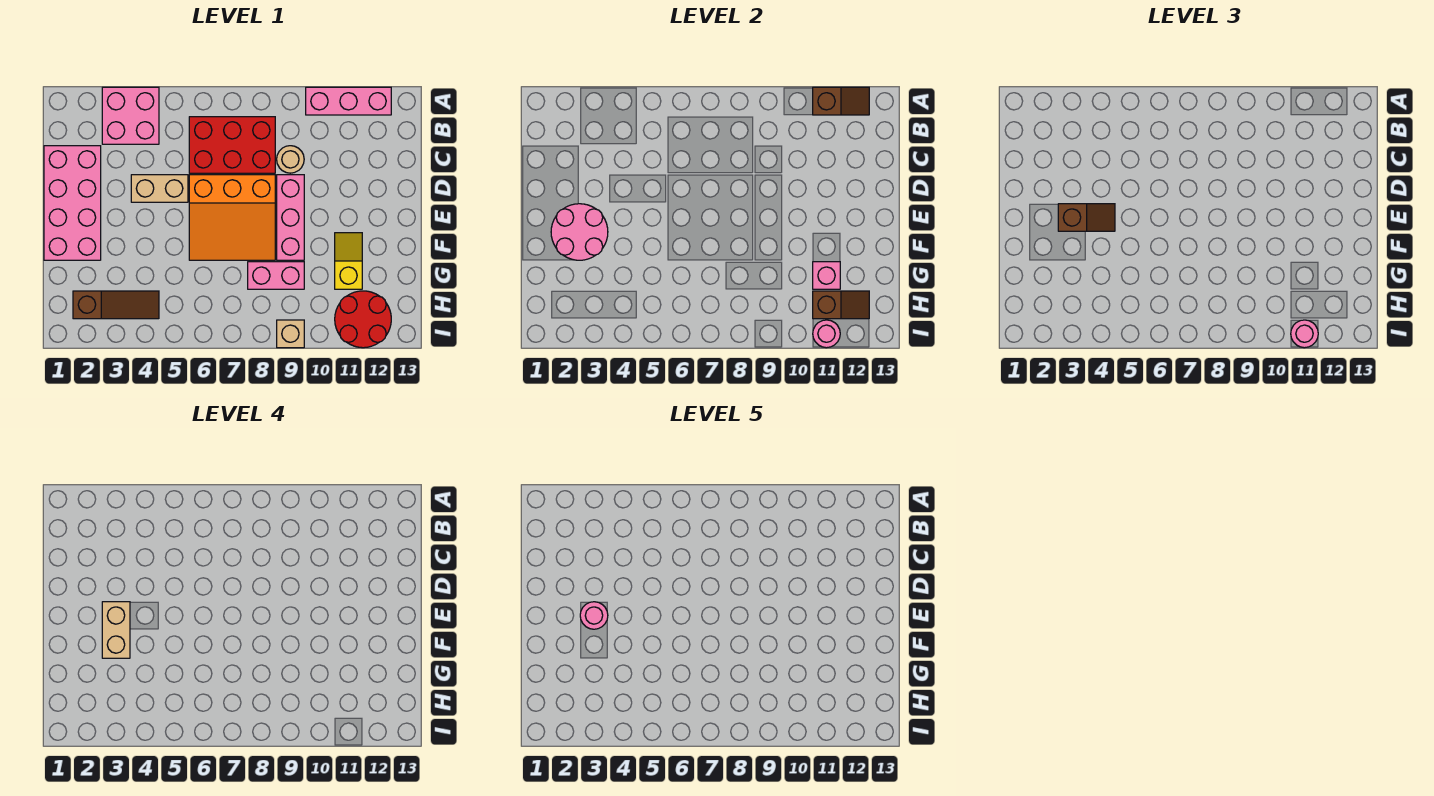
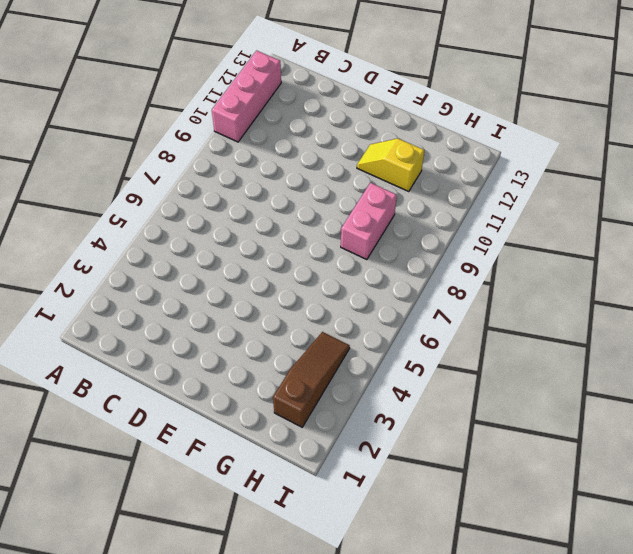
none -> pink brick A3:B4 level 1
none -> red brick B6:C8 level 1
none -> pink brick C1:F2 level 1

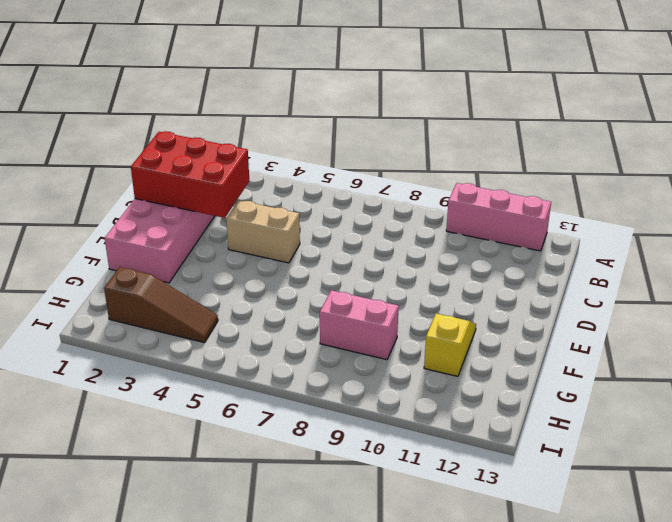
red brick C1:D3 level 2 -> red brick B6:C8 level 1
none -> pink brick A3:B4 level 1
none -> tan round brick C9 level 1
none -> orange slope D6:F8 level 1 top D

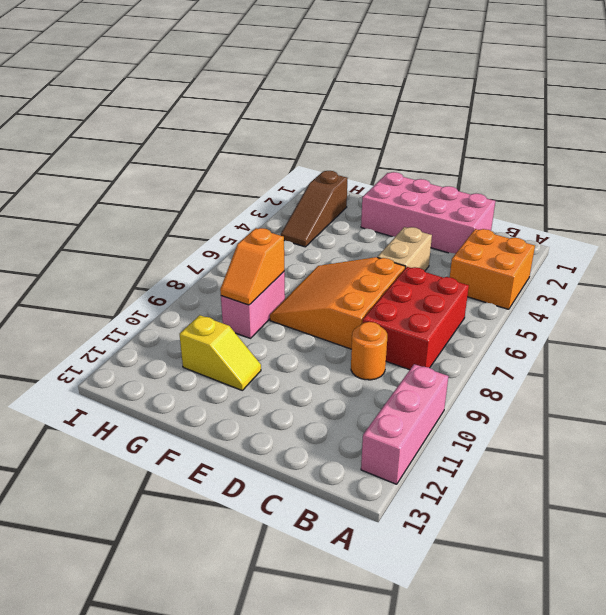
orange brick A3:B4 level 1 -> pink brick A3:B4 level 1
orange round brick C9 level 1 -> tan round brick C9 level 1
orange slope G8:G9 level 2 top 8 -> none
none -> pink brick D9:F9 level 1
none -> red round brick H11:I12 level 1
none -> tan brick I9 level 1

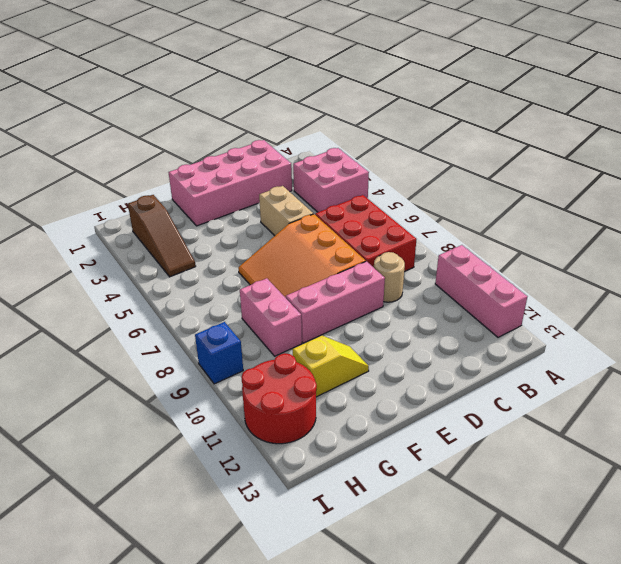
blue brick I9 level 1 -> tan brick I9 level 1
none -> brown slope A11:A12 level 2 top 11
none -> pink round brick E2:F3 level 2
none -> pink brick G11 level 2

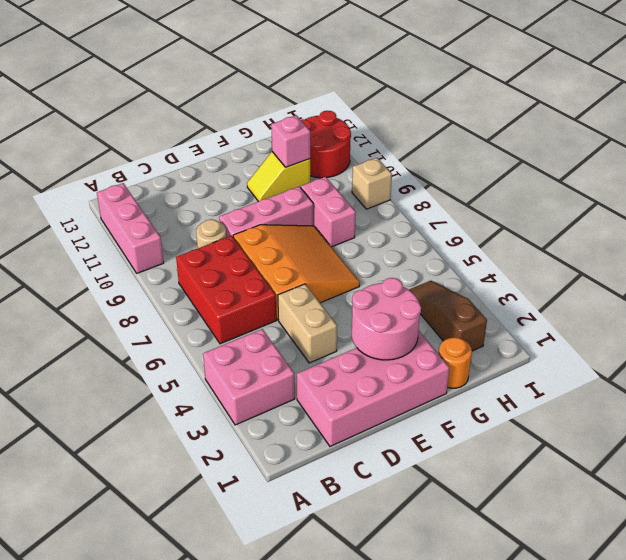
orange round brick G1 level 1 -> none
none -> brown slope A11:A12 level 2 top 11
none -> brown slope H11:H12 level 2 top 11
none -> pink round brick I11 level 2

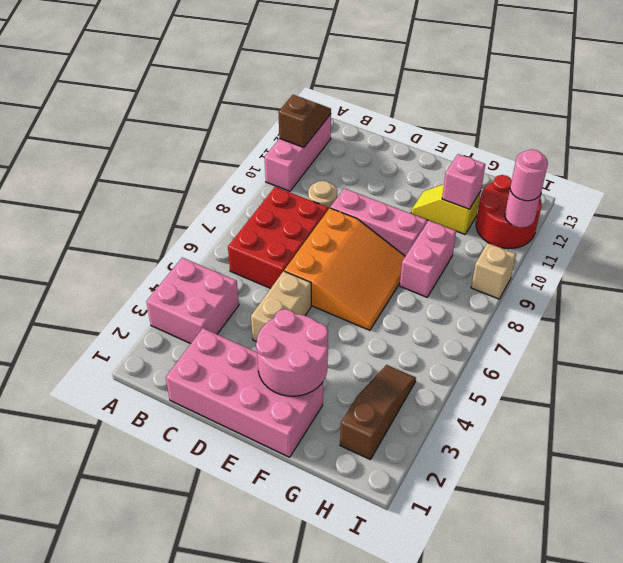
none -> brown slope H11:H12 level 2 top 11
none -> brown slope E3:E4 level 3 top 3
none -> tan brick E3:F3 level 4

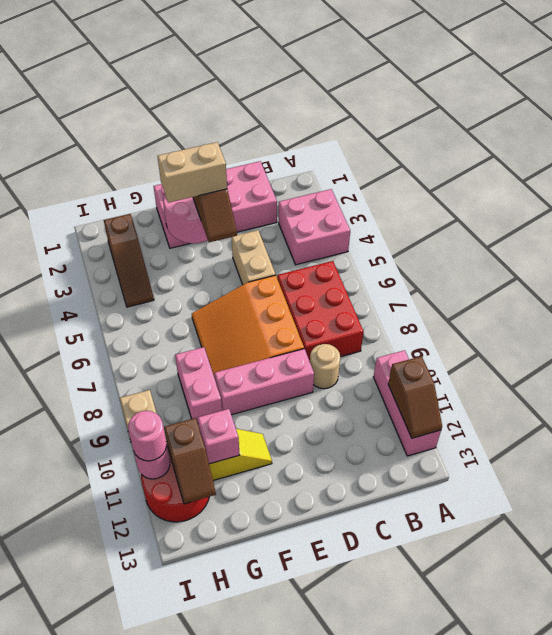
none -> pink round brick E3 level 5

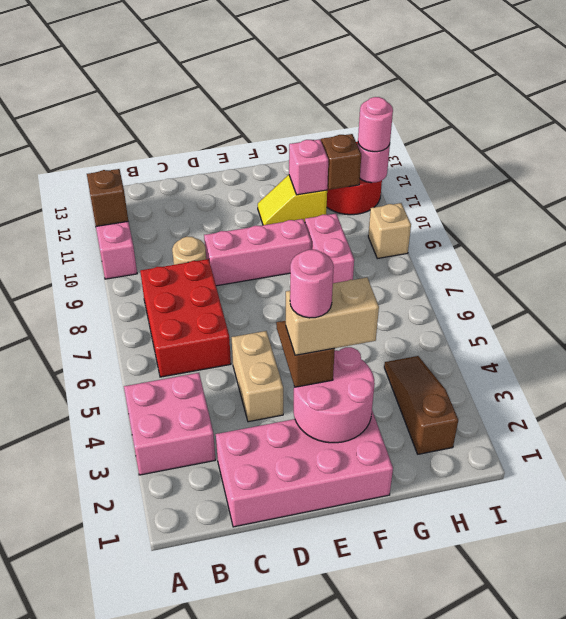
none -> orange slope D6:F8 level 1 top D

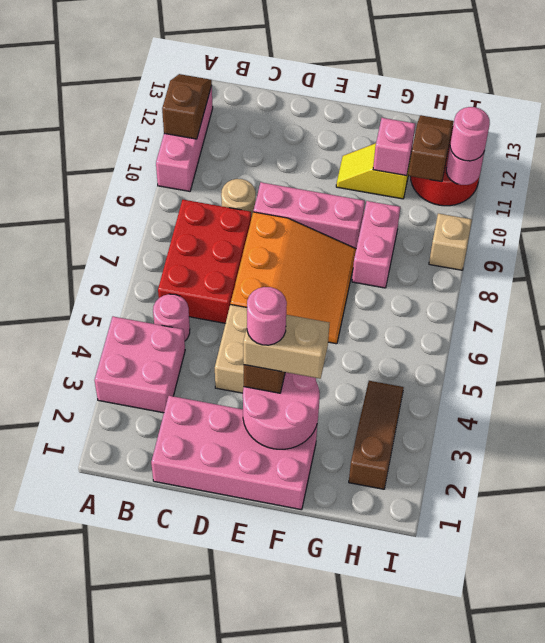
pink round brick B5 level 1 -> none

